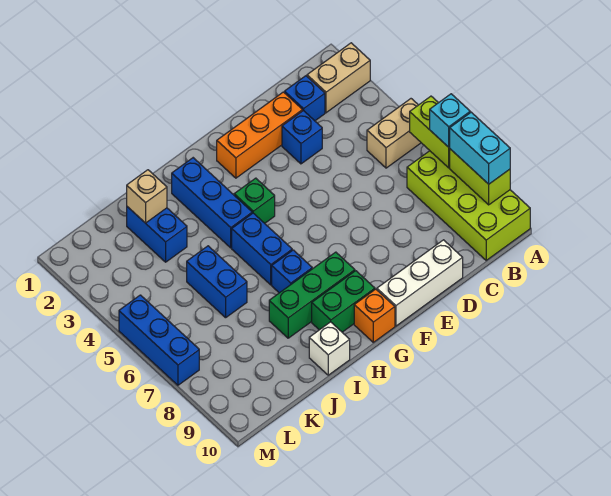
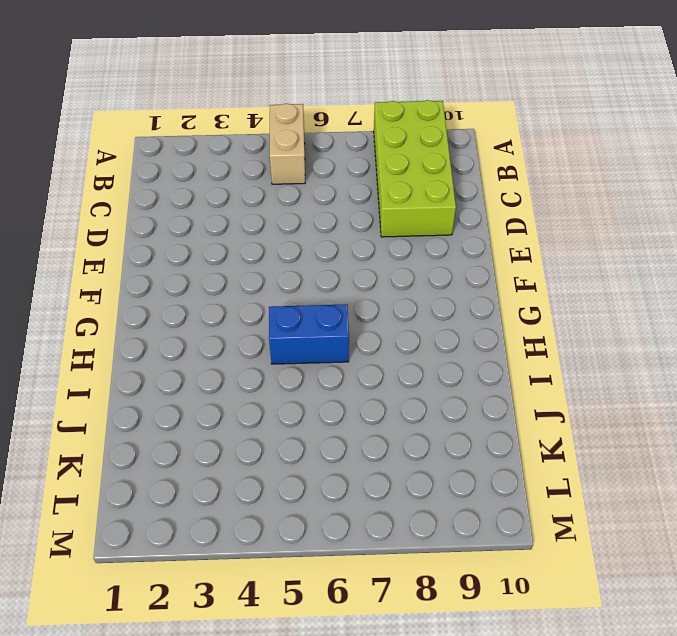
lime brick A8:D9 level 1 -> lime brick A7:B10 level 1
none -> tan brick A2:B2 level 1
none -> blue brick C2 level 1
none -> orange brick D2:F2 level 1

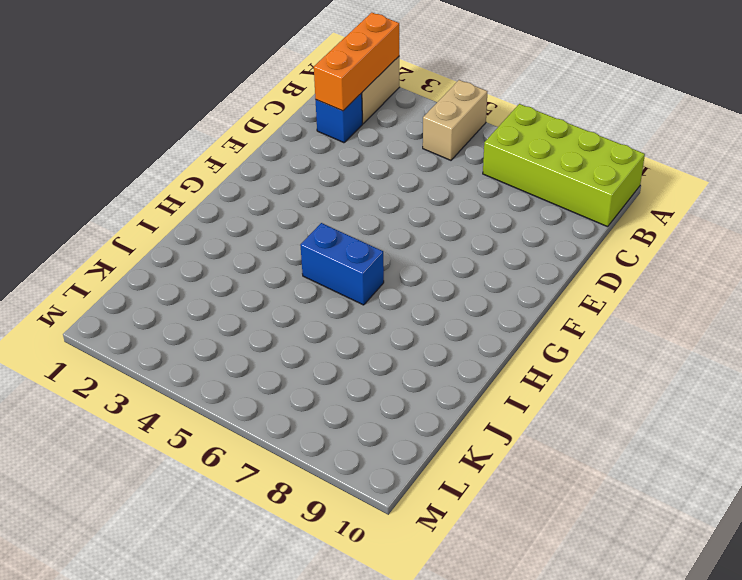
orange brick A2:C2 level 2 -> orange brick D2:F2 level 1
none -> blue brick D3 level 1
none -> white brick D10:F10 level 1
none -> green brick G4 level 1

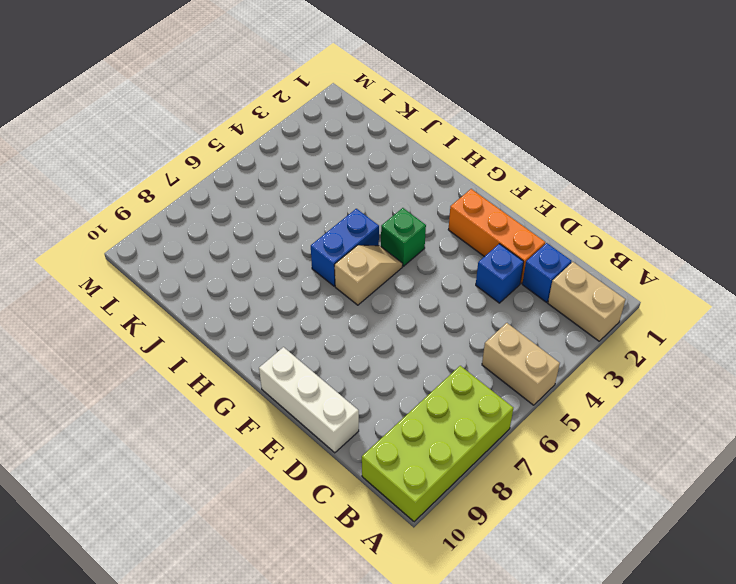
tan slope G5:G6 level 1 top 6 -> none
none -> green brick G8:I8 level 1
none -> green brick G9:H9 level 1
none -> orange brick G10 level 1

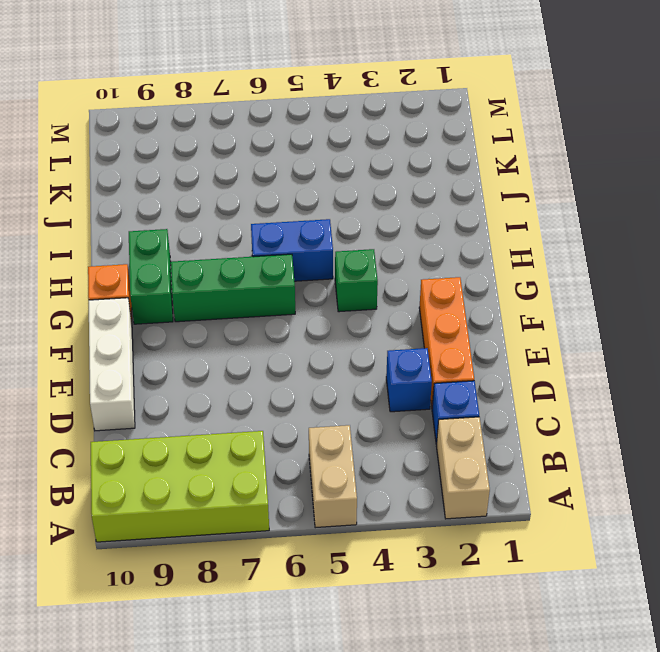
green brick G6:G8 level 1 -> green brick G8:I8 level 1
none -> blue brick H2:H4 level 1
none -> blue brick H7 level 1
none -> white brick I10 level 1

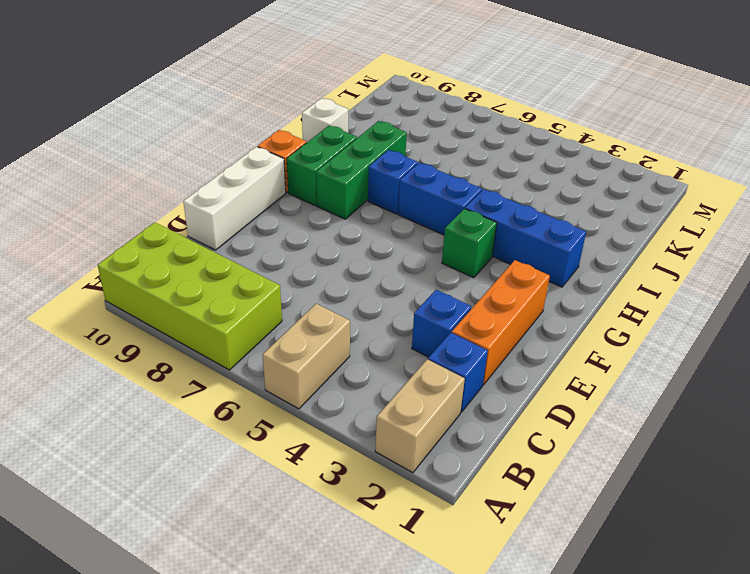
none -> blue brick J2:J3 level 1
none -> blue brick J5:J6 level 1
none -> blue brick M5:M7 level 1

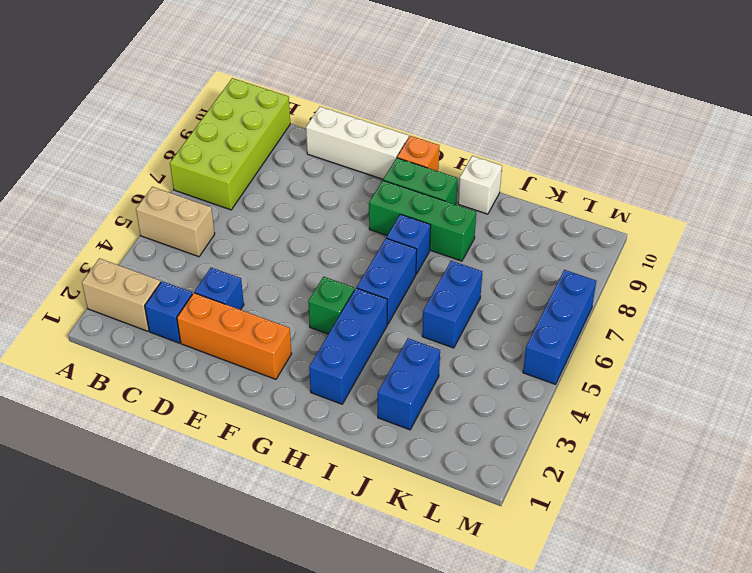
none -> lime brick A6:A7 level 2
none -> lime brick A8:A9 level 2
none -> tan brick J2 level 2

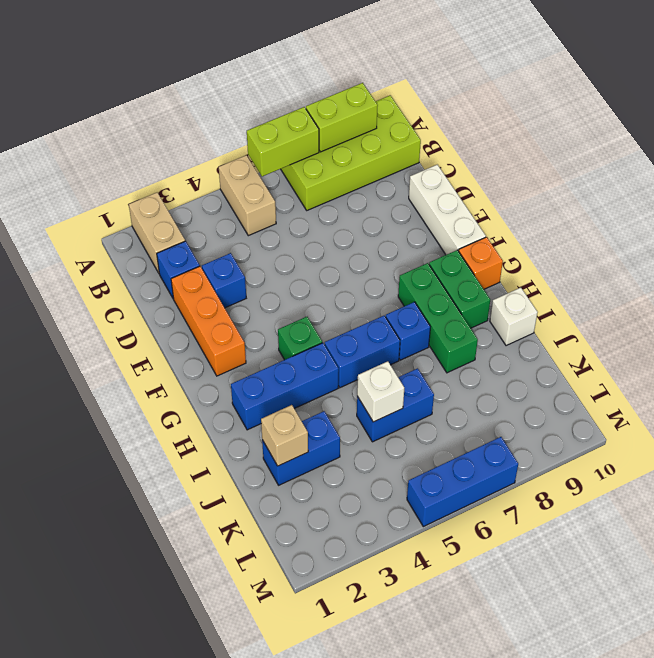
white brick J5 level 2 -> none
none -> cyan brick A7 level 3
none -> cyan brick A8:A9 level 3

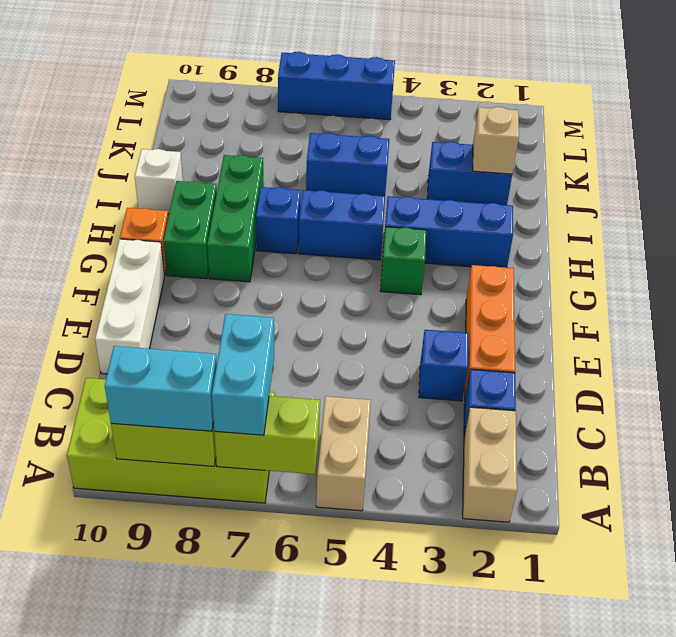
cyan brick A7:B7 level 3 -> cyan brick A7 level 3

